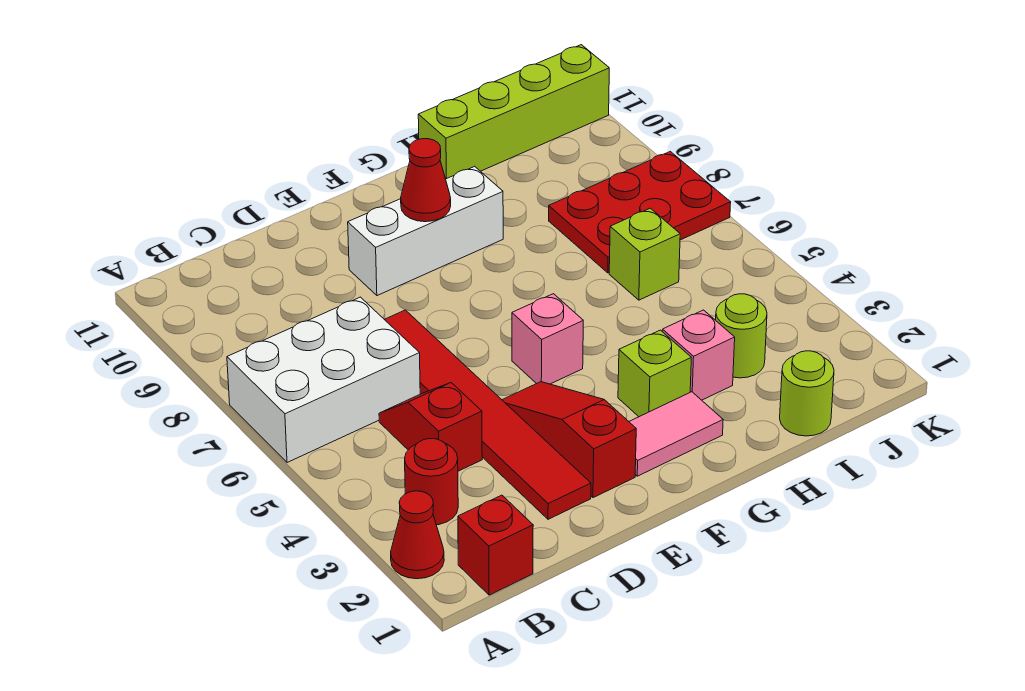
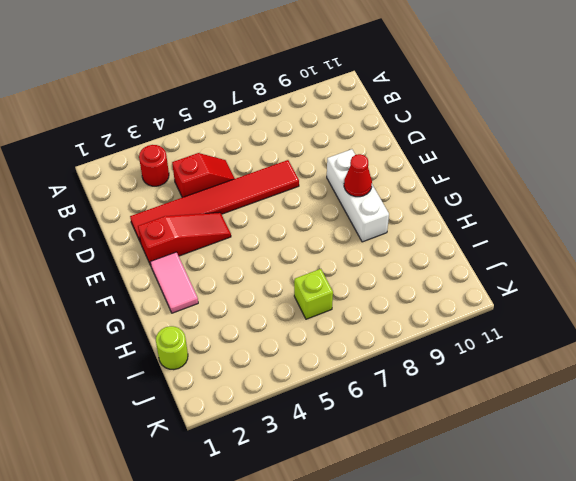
none -> red cone A2 level 1
none -> white brick A6:C7 level 1
none -> red brick B1 level 1

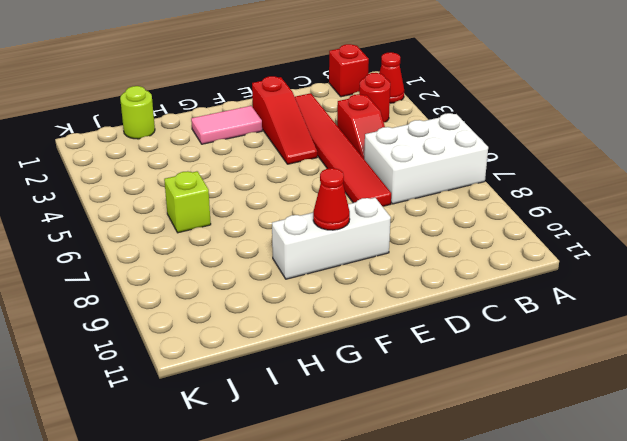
none -> pink brick F5 level 1
none -> lime brick G3 level 1
none -> pink brick H3 level 1

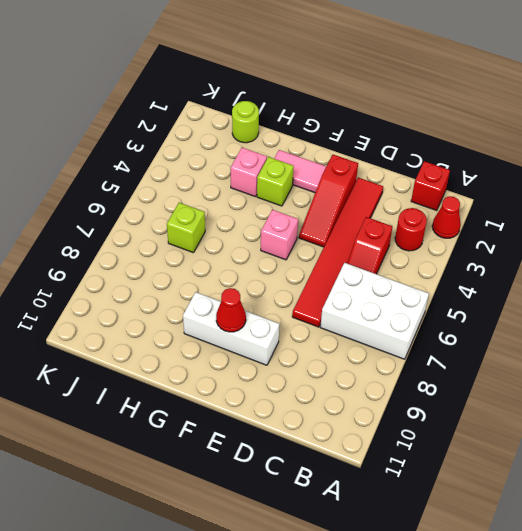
none -> lime brick H11:K11 level 1
none -> lime round brick I3 level 1
none -> red plate I7:K8 level 1

